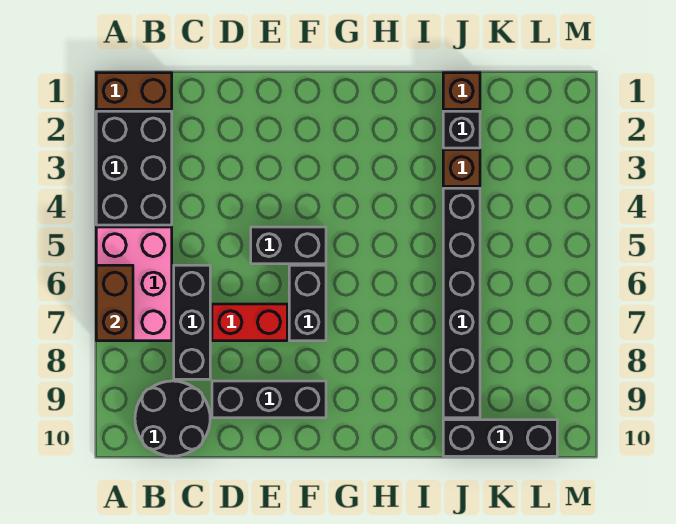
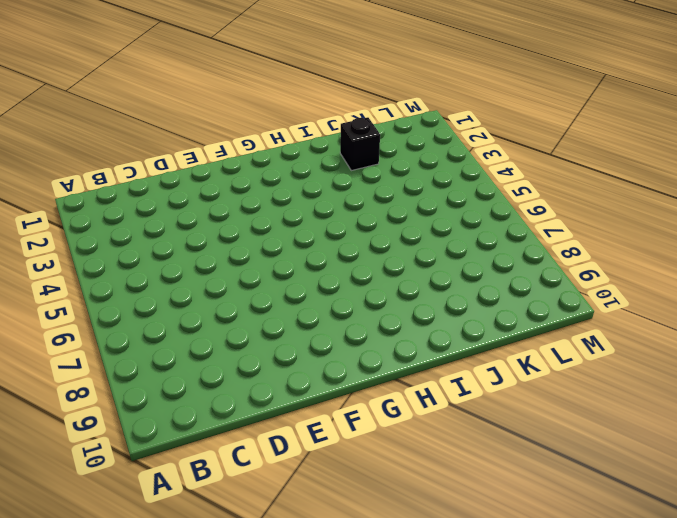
none -> brown brick A1:B1 level 1
none -> black brick A2:B4 level 1
none -> pink brick A5:B7 level 1

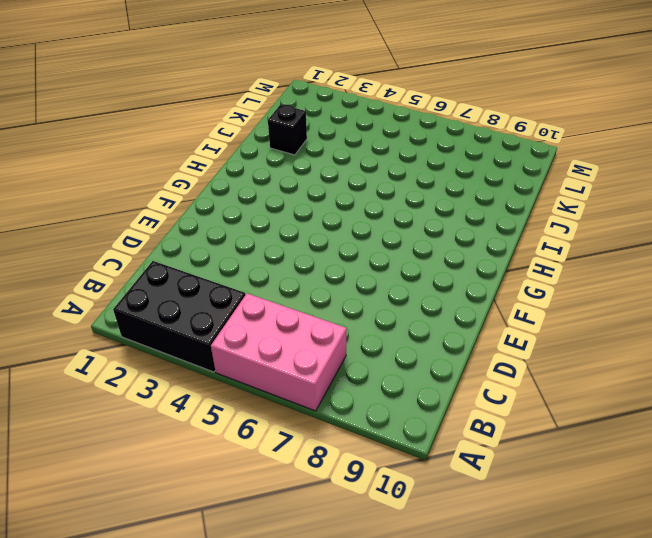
none -> brown brick A1:B1 level 1
none -> black round brick B9:C10 level 1
none -> black brick C6:C8 level 1

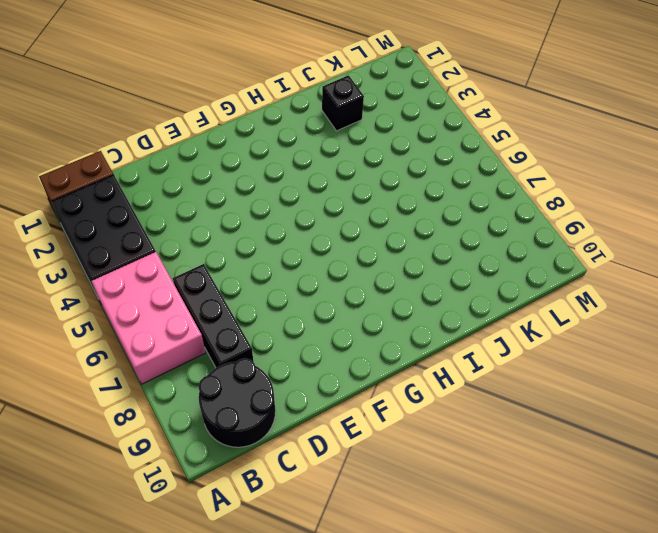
none -> red brick D7:E7 level 1
none -> black brick D9:F9 level 1
none -> black brick E5:F5 level 1

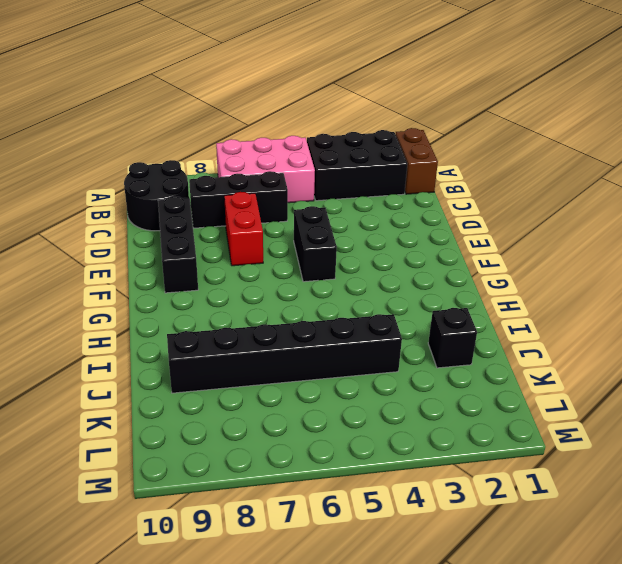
none -> black brick F6:F7 level 1
none -> brown brick J1 level 1
none -> brown brick J3 level 1

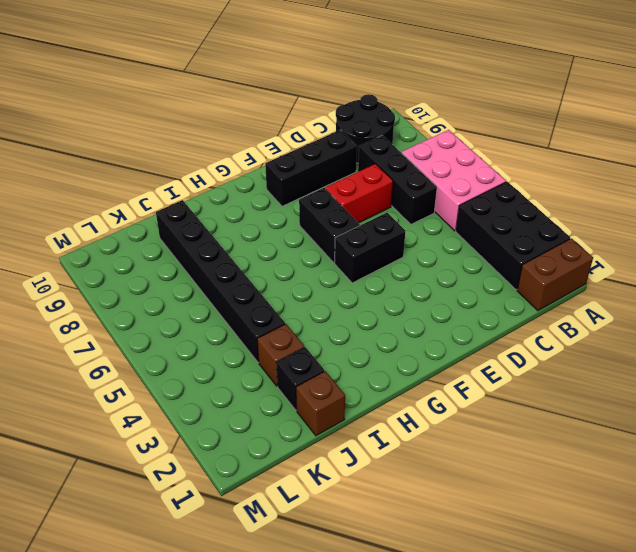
none -> black brick J10:L10 level 1
none -> brown brick A6:A7 level 2

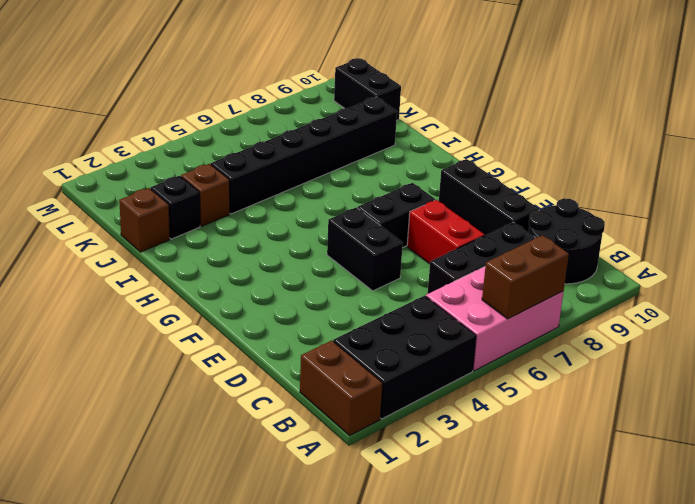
black brick K10:L10 level 1 -> black brick J10:L10 level 1

